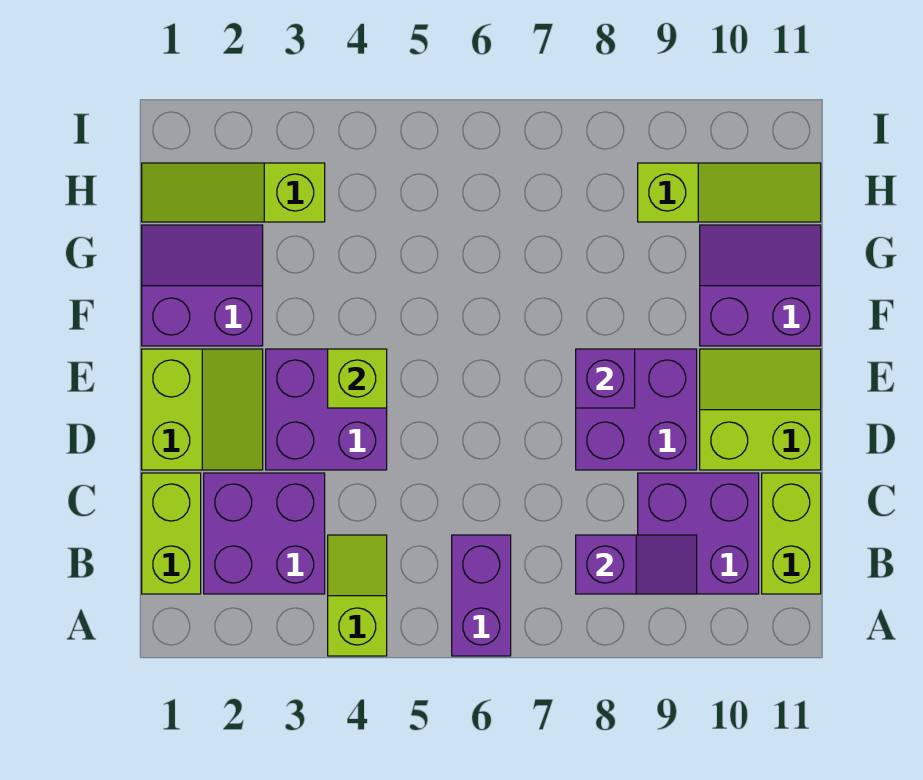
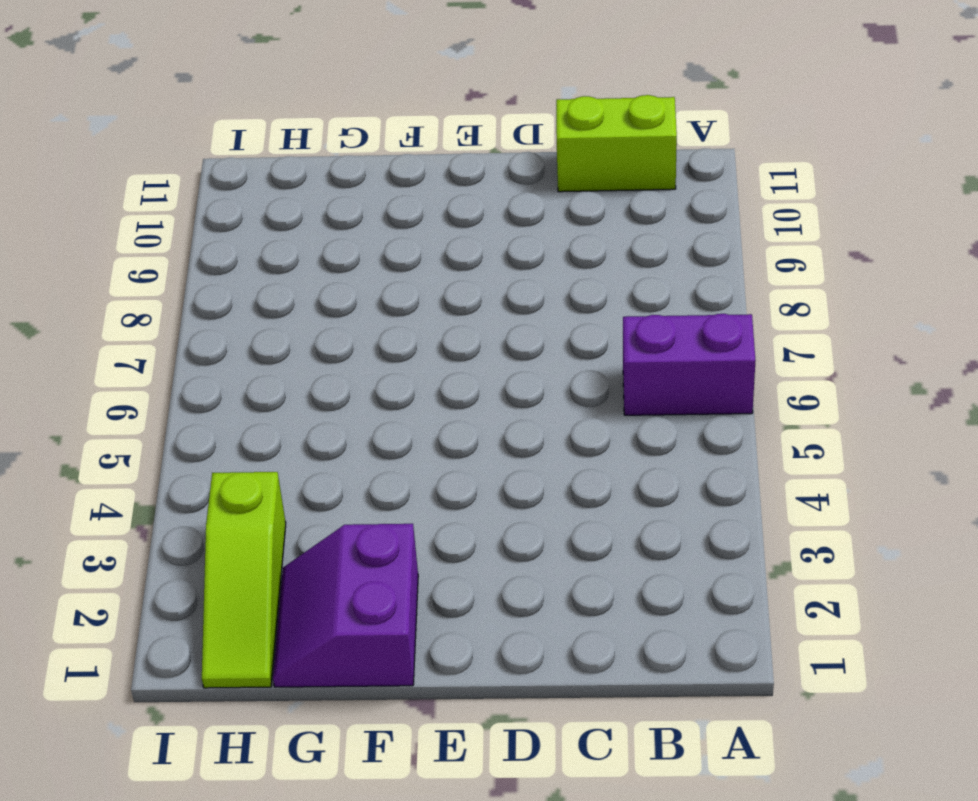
none -> lime slope A4:B4 level 1 top A
none -> lime brick B1:C1 level 1
none -> purple brick B2:C3 level 1

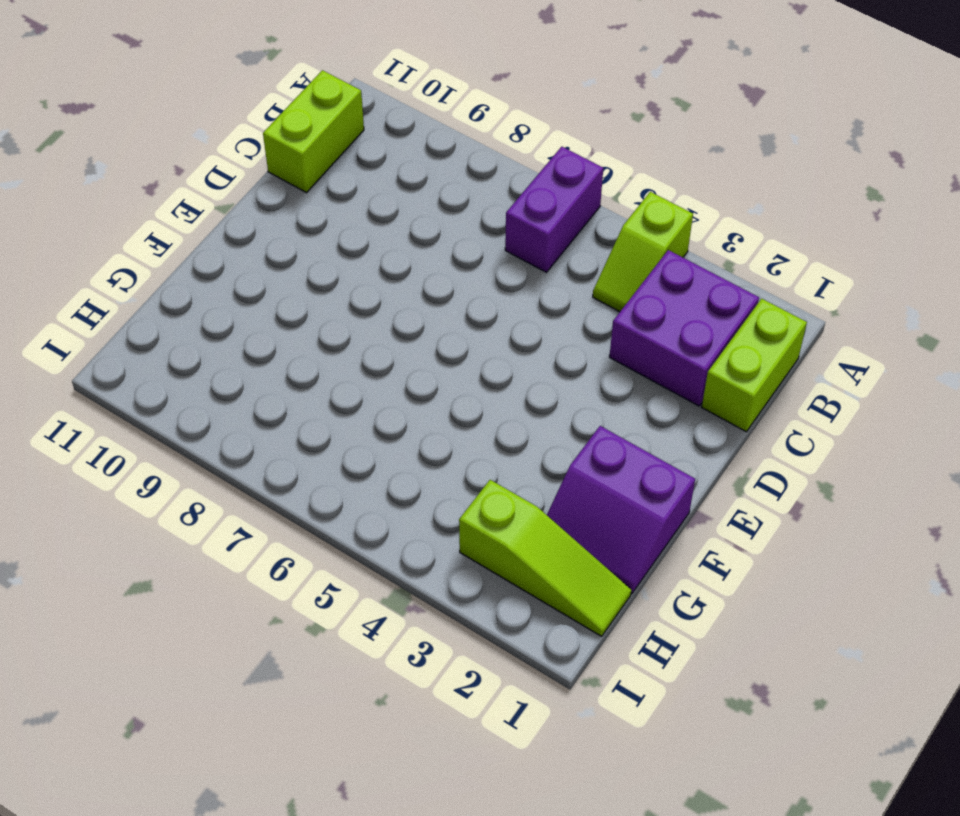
none -> purple brick B9:C10 level 1
none -> lime slope D1:E2 level 1 top 1
none -> purple brick D3:E4 level 1

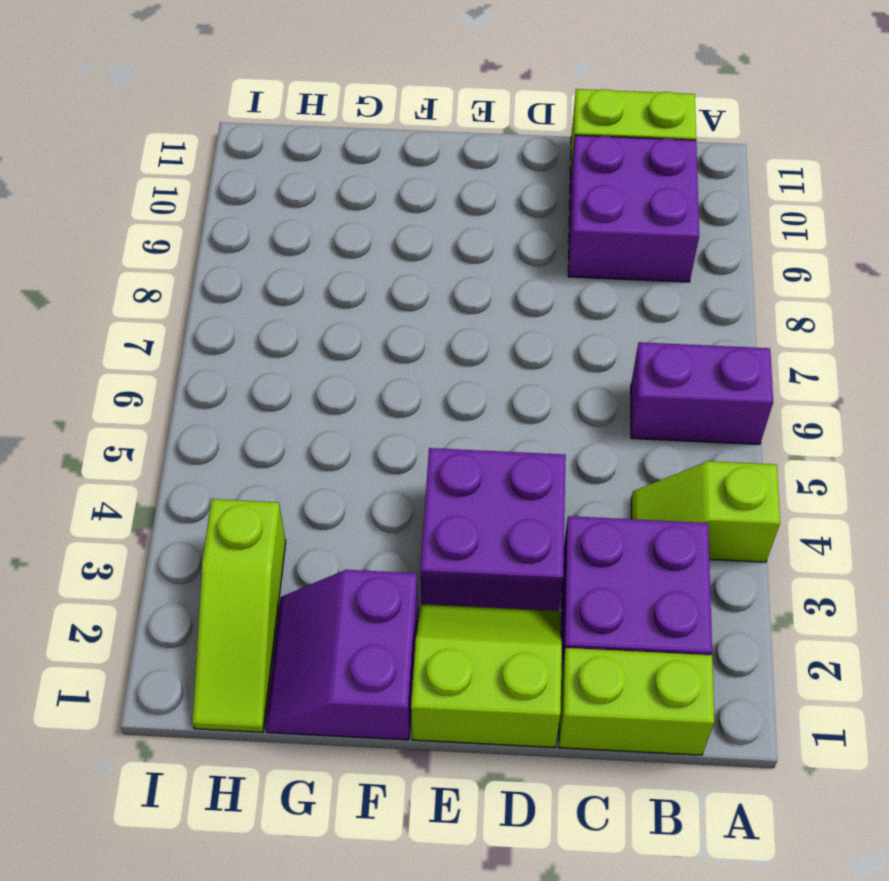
none -> purple brick D8:E9 level 1
none -> lime slope D10:E11 level 1 top D
none -> purple slope F10:G11 level 1 top F

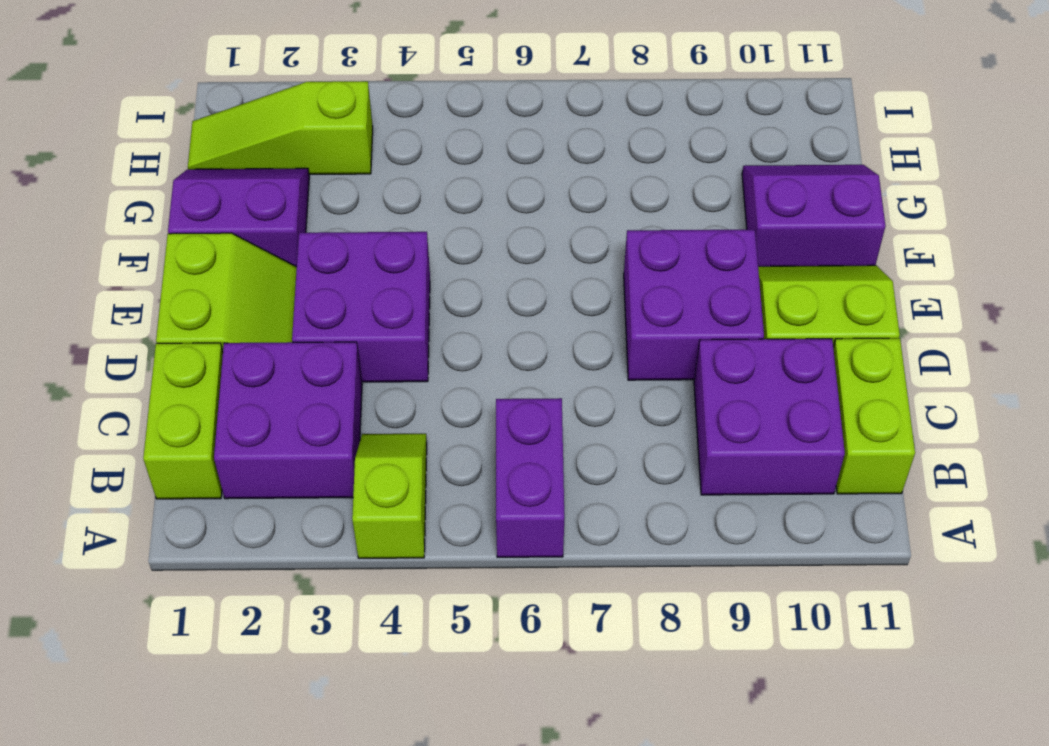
none -> lime slope H9:H11 level 1 top 9
none -> purple slope B8:B9 level 2 top 8
none -> lime brick E4 level 2

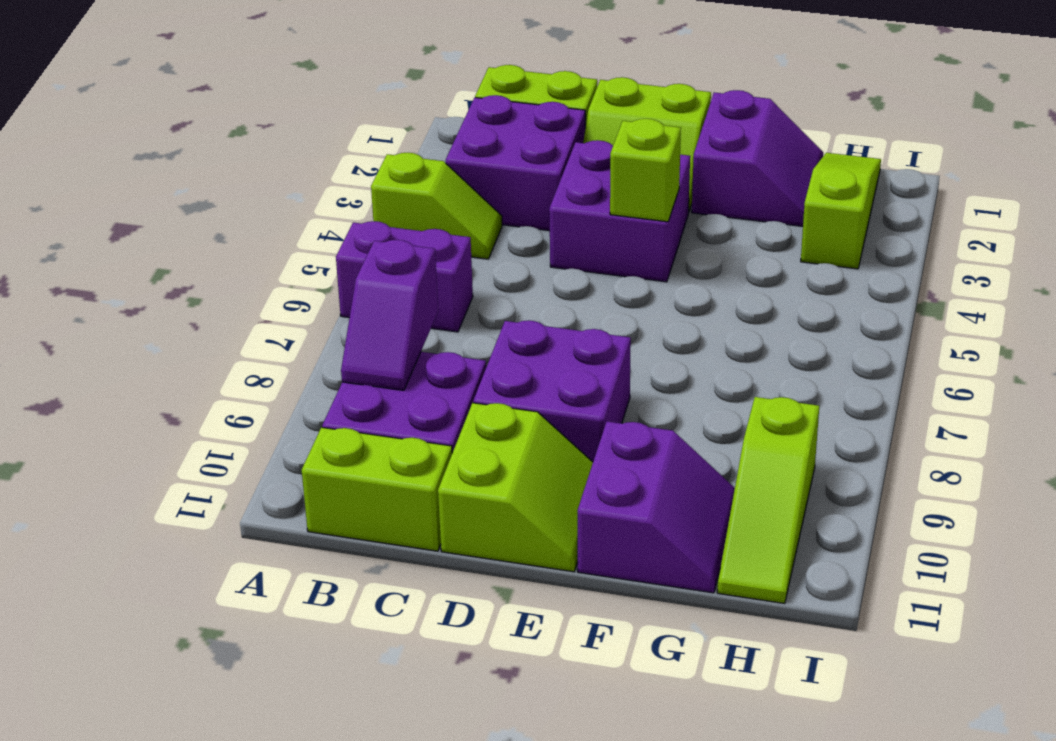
none -> purple brick E8 level 2

